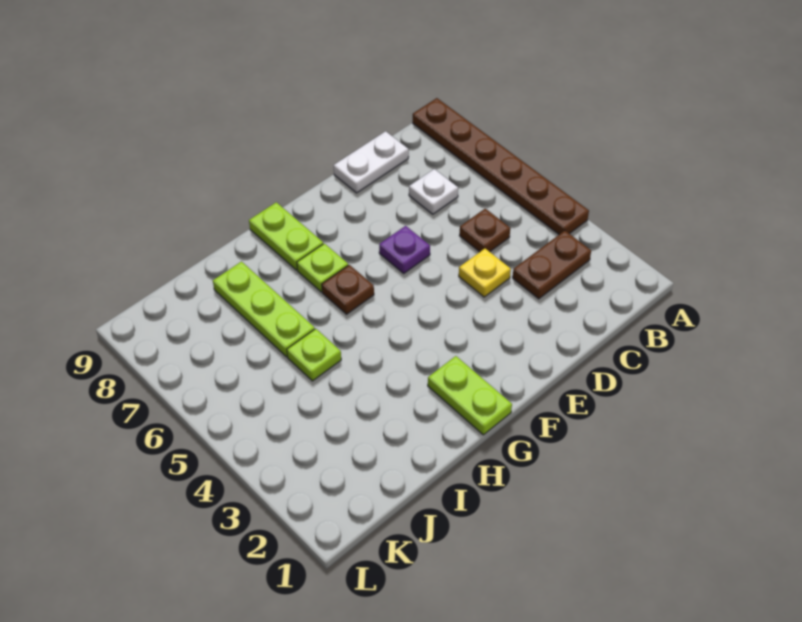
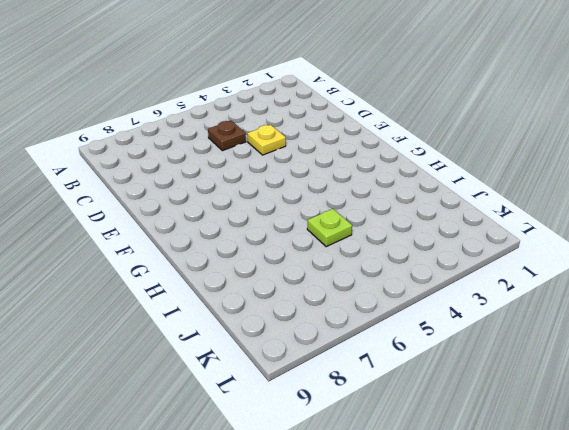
none -> brown plate A4:A9 level 1
none -> brown plate B3:C3 level 1
none -> white plate C7 level 1

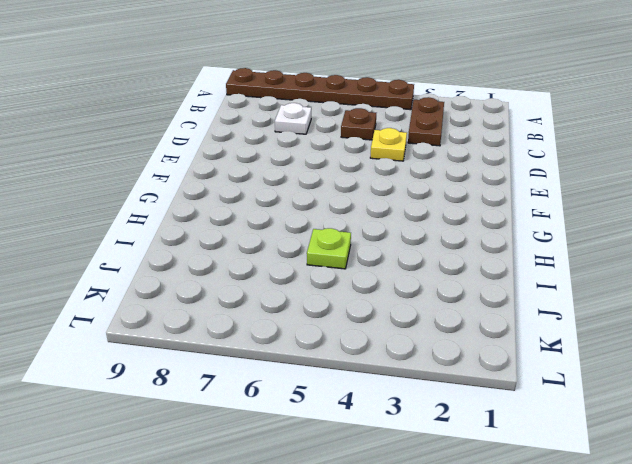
none -> white plate C9:D9 level 1
none -> purple plate E6 level 1
none -> lime plate G1:G2 level 1

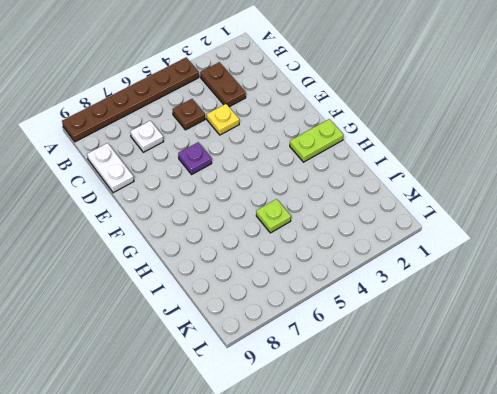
none -> brown plate G6 level 1
none -> lime plate G7 level 1
none -> lime plate G8:G9 level 1

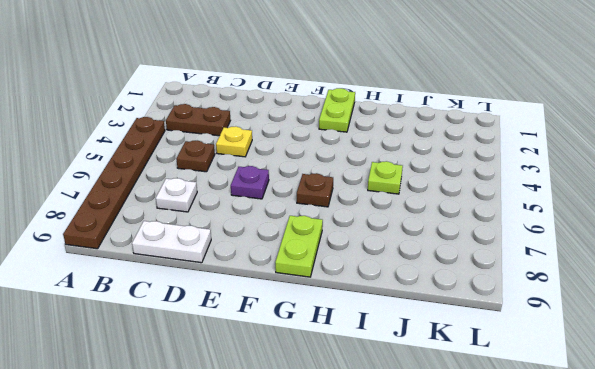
none -> lime plate G7 level 1
none -> lime plate I6:I8 level 1

